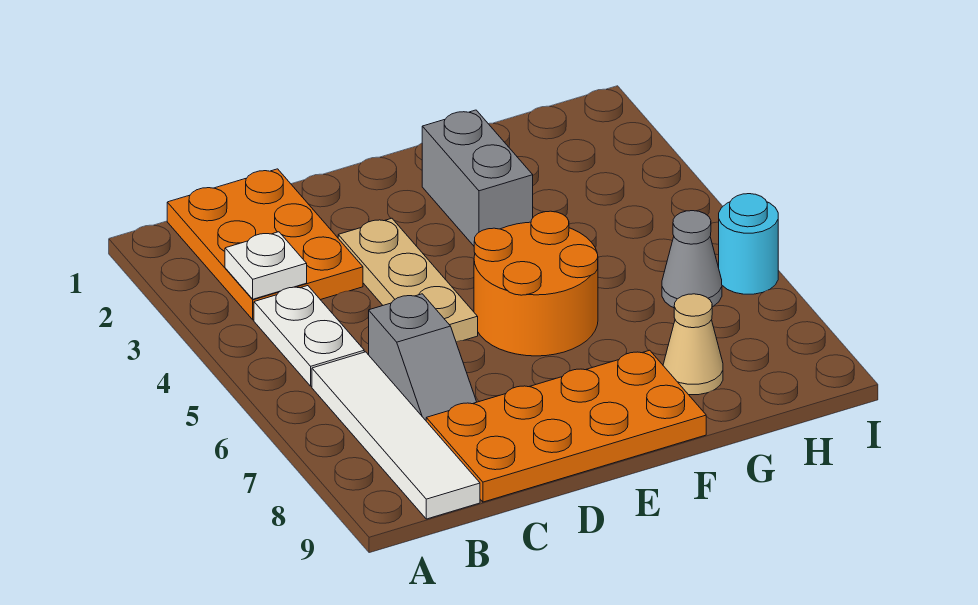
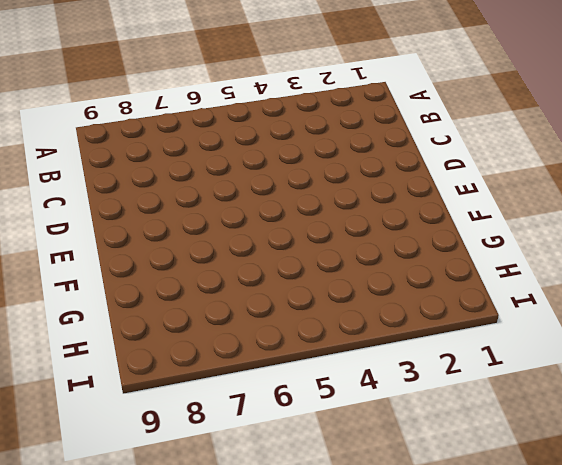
none -> orange plate B1:C3 level 1
none -> white plate B4:B5 level 1
none -> white tile B6:B9 level 1

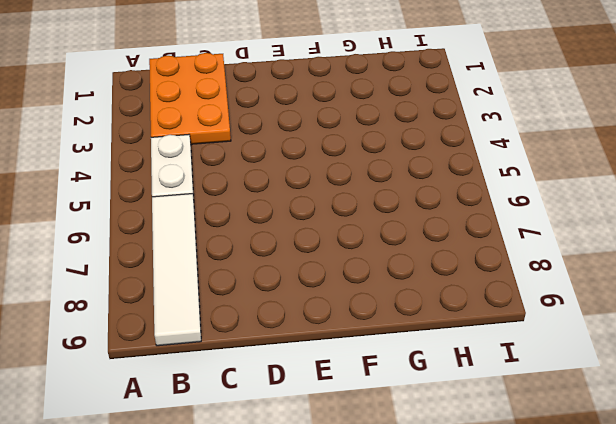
none -> grey slope C6:C7 level 1 top 6
none -> orange plate C8:F9 level 1
none -> tan plate D3:D5 level 1

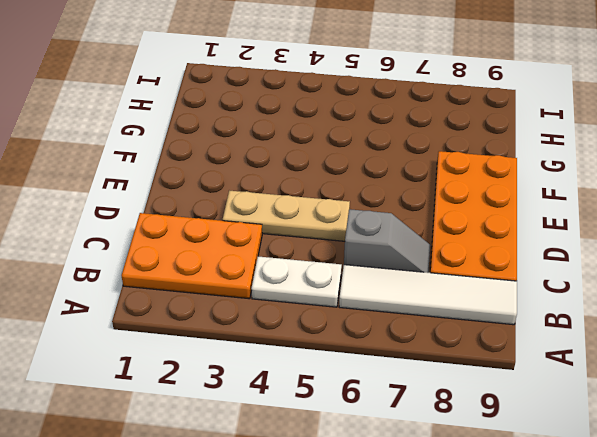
none -> orange round brick E5:F6 level 1
none -> grey brick F2:F3 level 1
none -> tan cone G8 level 1

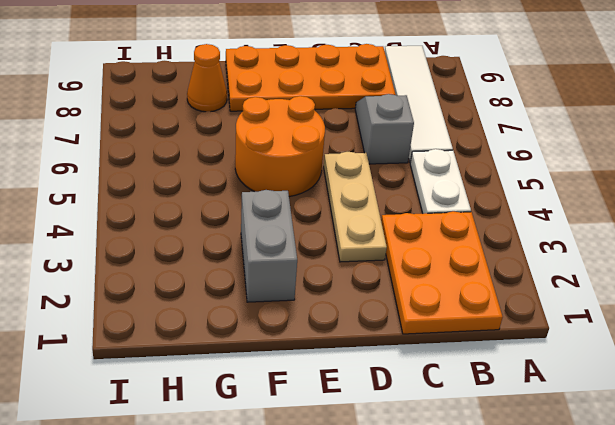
orange cone G8 level 1 -> tan cone G8 level 1
none -> grey cone H6 level 1
none -> cyan round brick I6 level 1
none -> white plate B3 level 2

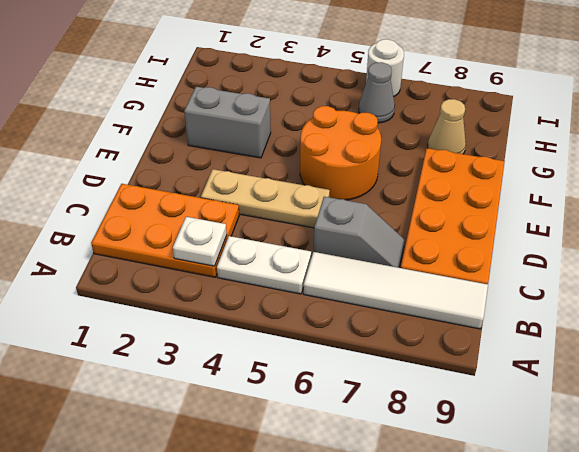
white round brick I6 level 1 -> cyan round brick I6 level 1

